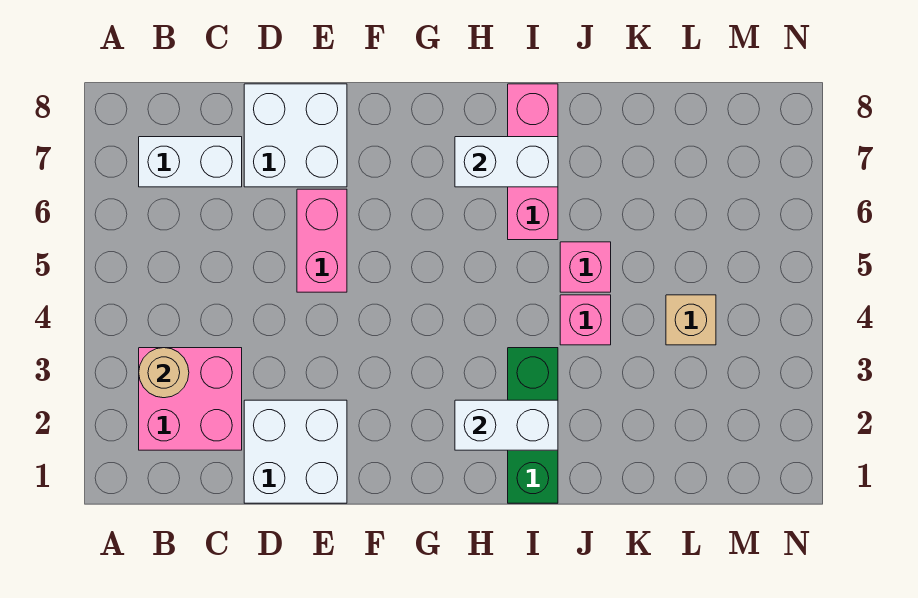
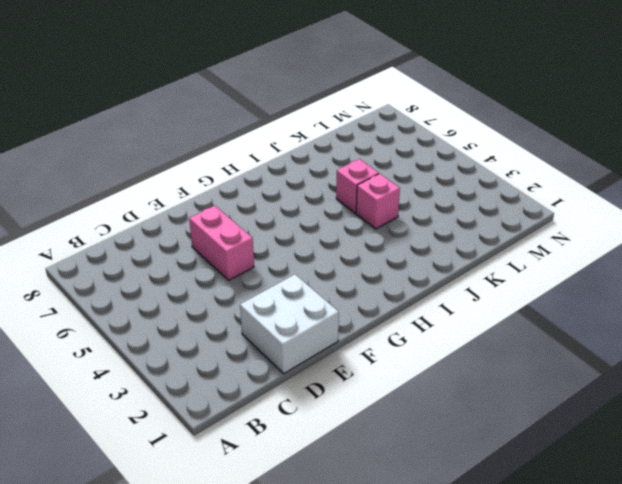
none -> pink brick B2:C3 level 1
none -> white brick B7:C7 level 1
none -> white brick D7:E8 level 1

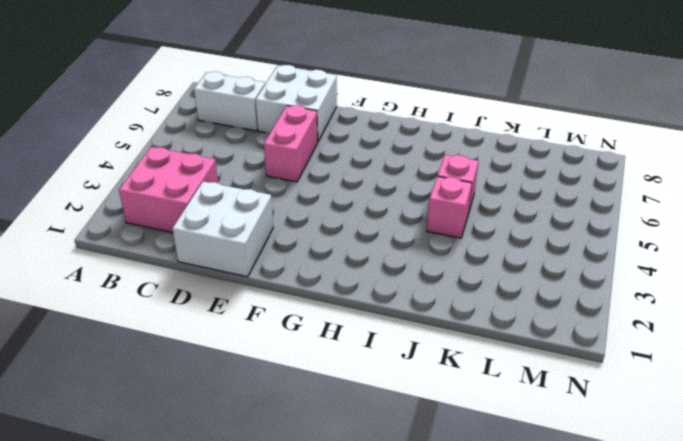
none -> green brick I1:I3 level 1
none -> pink brick I6:I8 level 1
none -> tan brick L4 level 1

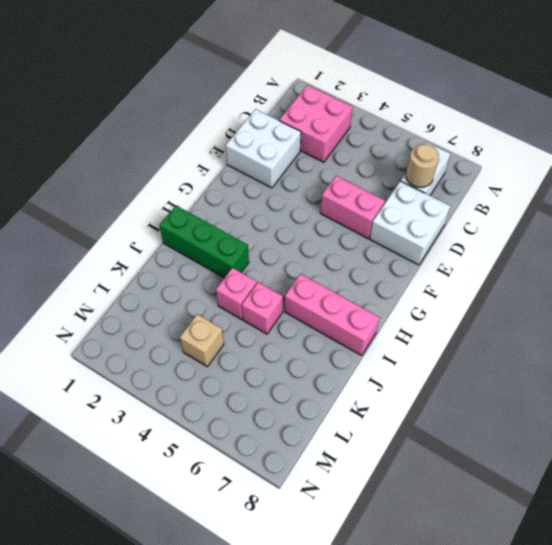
tan round brick C7 level 2 -> tan round brick B3 level 2
none -> white brick H2:I2 level 2
none -> white brick H7:I7 level 2

